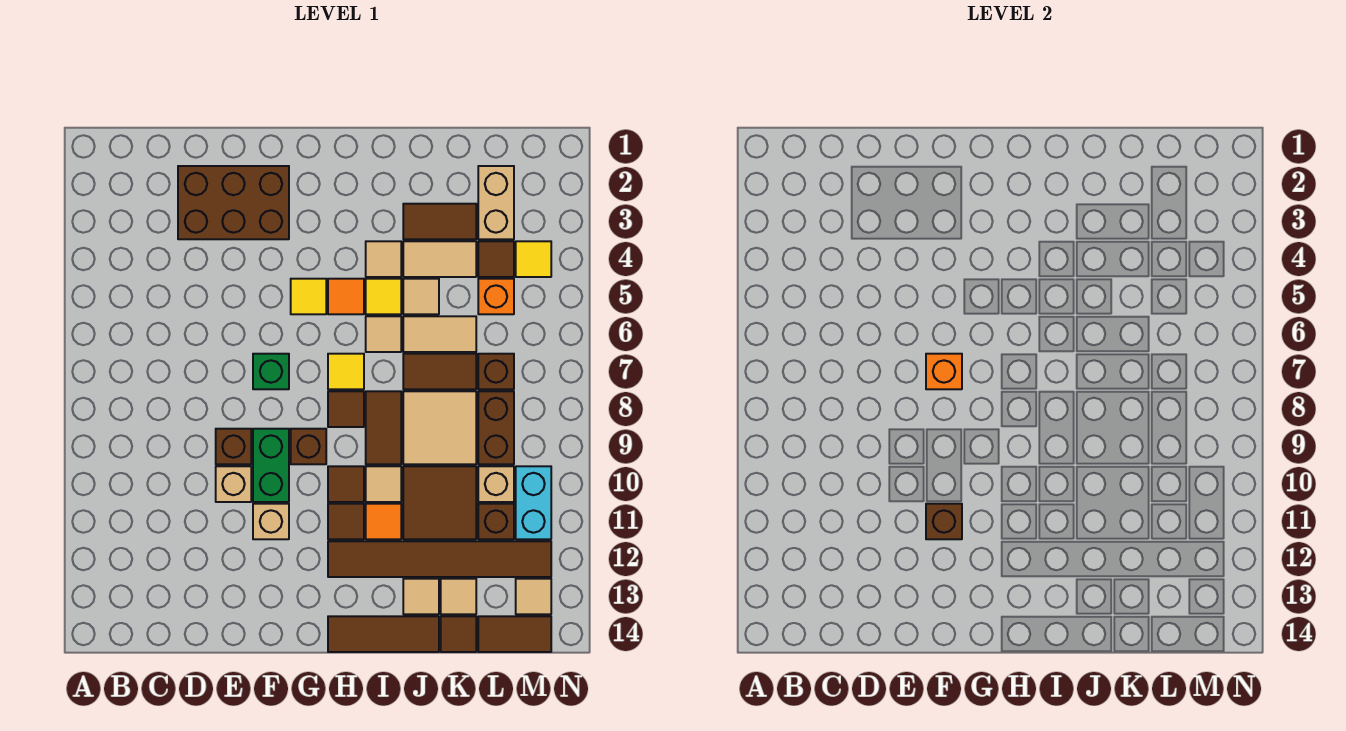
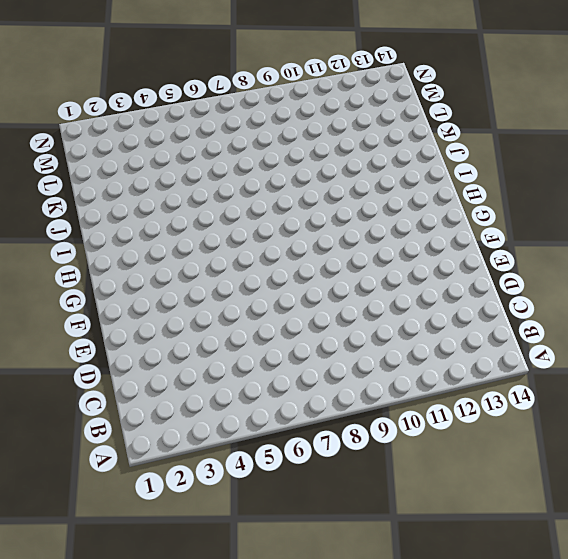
none -> brown brick D2:F3 level 1
none -> brown brick E9 level 1
none -> tan brick E10 level 1
none -> green brick F7 level 1

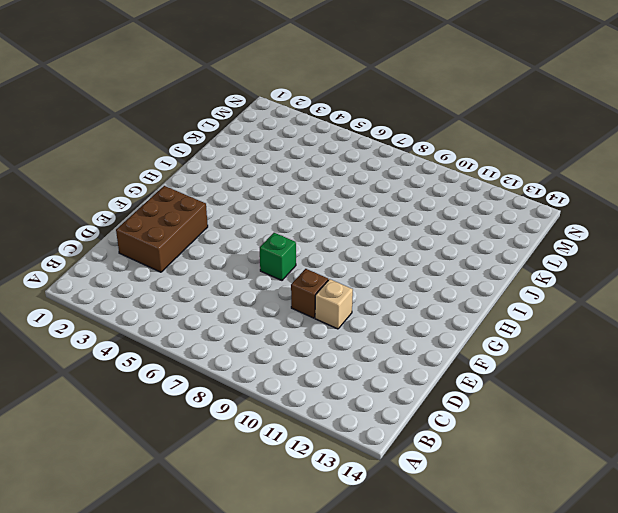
none -> green brick F9:F10 level 1
none -> tan brick F11 level 1
none -> yellow tile G5 level 1
none -> brown brick G9 level 1

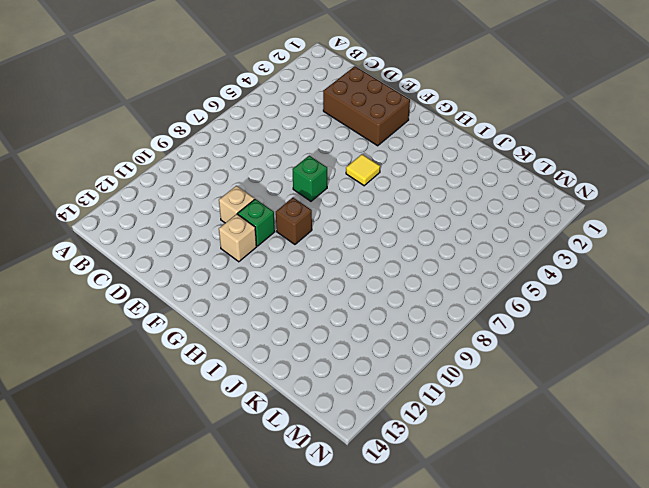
green brick F10 level 1 -> green brick F9:F10 level 1
none -> brown brick E9 level 1
none -> orange tile H5 level 1
none -> yellow tile H7 level 1
none -> brown tile H8 level 1

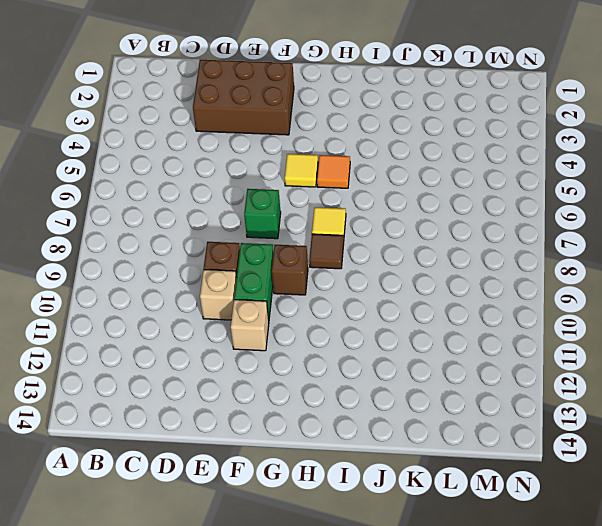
none -> brown tile H10 level 1
none -> brown tile H11 level 1
none -> brown tile H12:M12 level 1
none -> brown tile H14:J14 level 1

